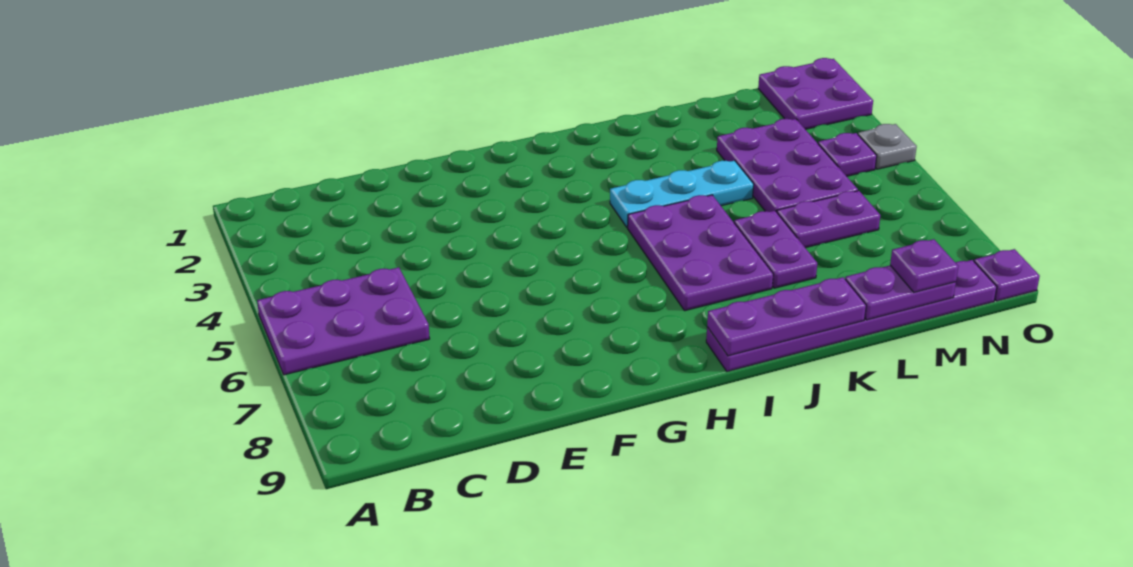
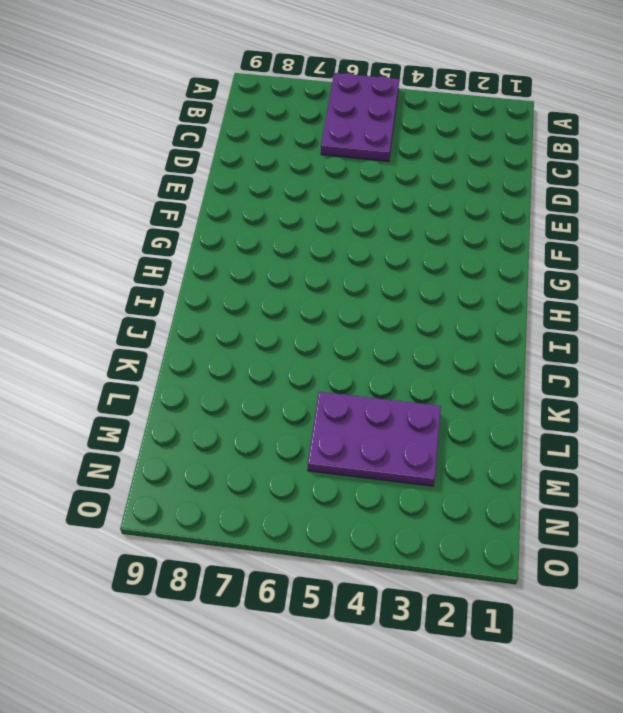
none -> cyan plate I4:K4 level 1
none -> purple plate I5:J7 level 1
none -> purple plate I9:N9 level 1

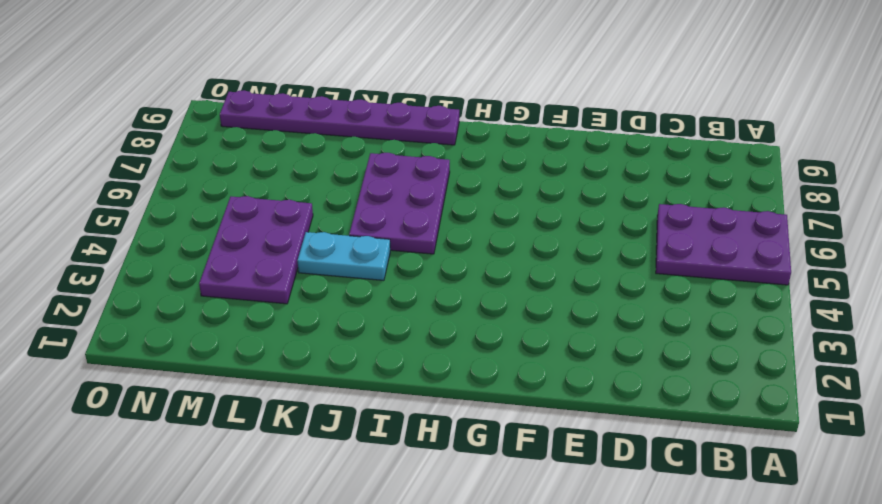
cyan plate J4:K4 level 1 -> cyan plate I4:K4 level 1
none -> purple plate K6:K7 level 1
none -> purple plate L6:M6 level 1
none -> purple plate N1:O2 level 1

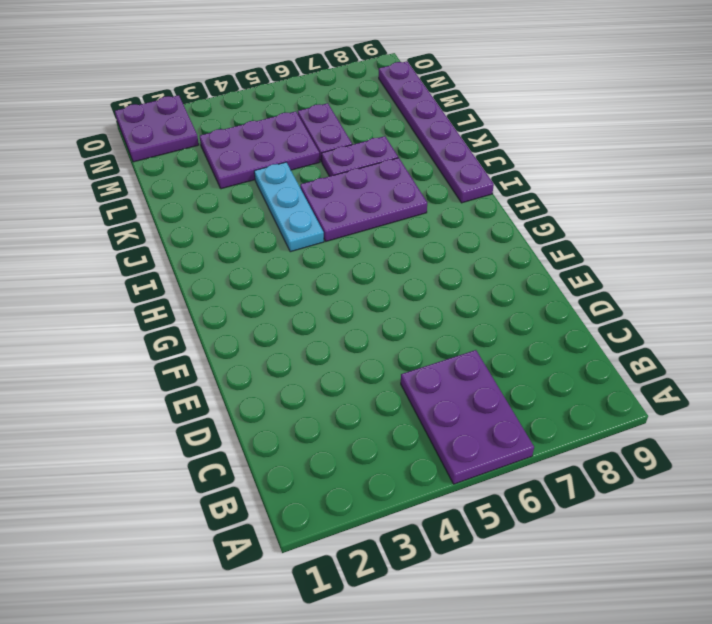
none -> purple plate N4 level 1
none -> grey plate O4 level 1
none -> purple plate O9 level 1

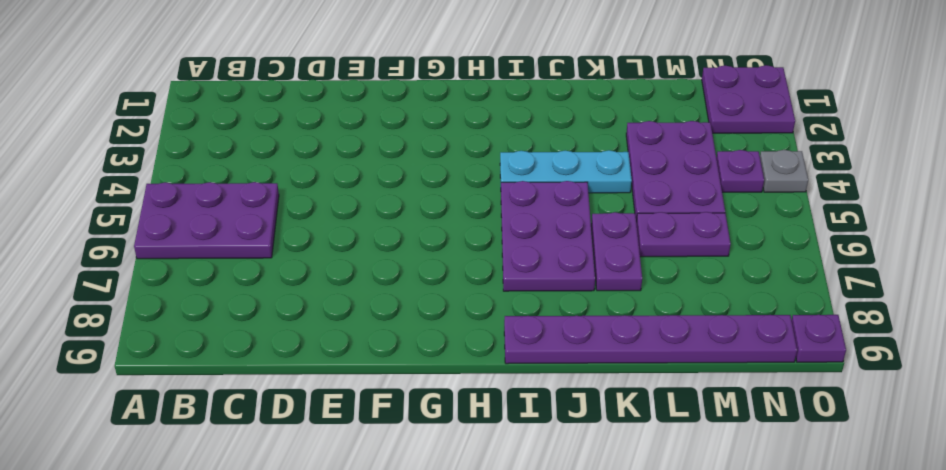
none -> purple plate I9:K9 level 2
none -> purple plate L9:M9 level 2
none -> purple plate M9 level 3

